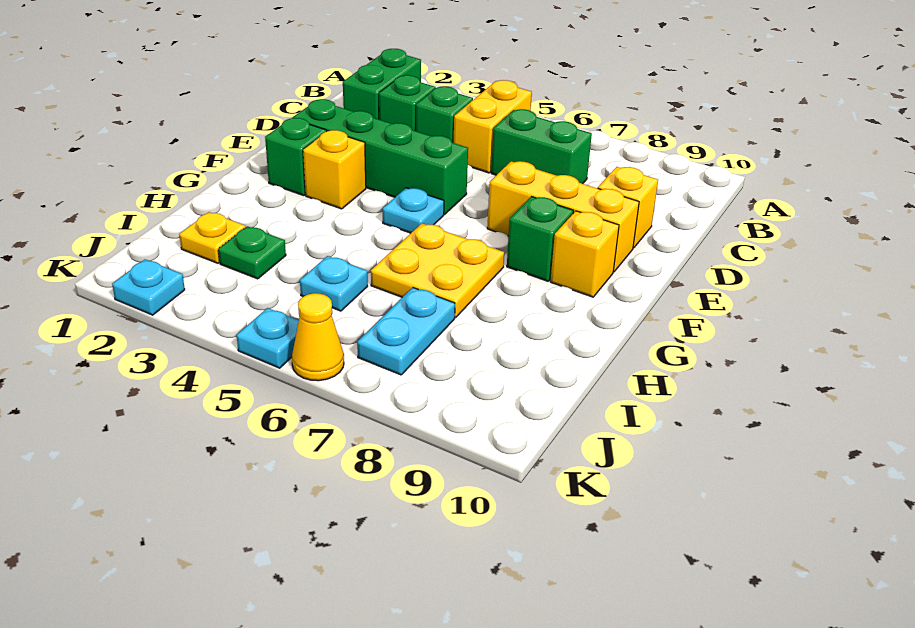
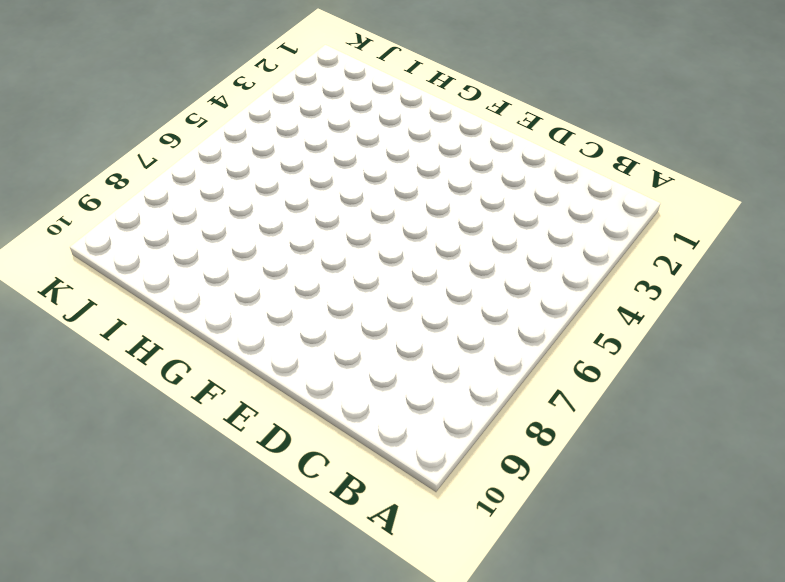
none -> green brick B2:C2 level 1
none -> yellow brick B5:C5 level 1
none -> green brick C3 level 1

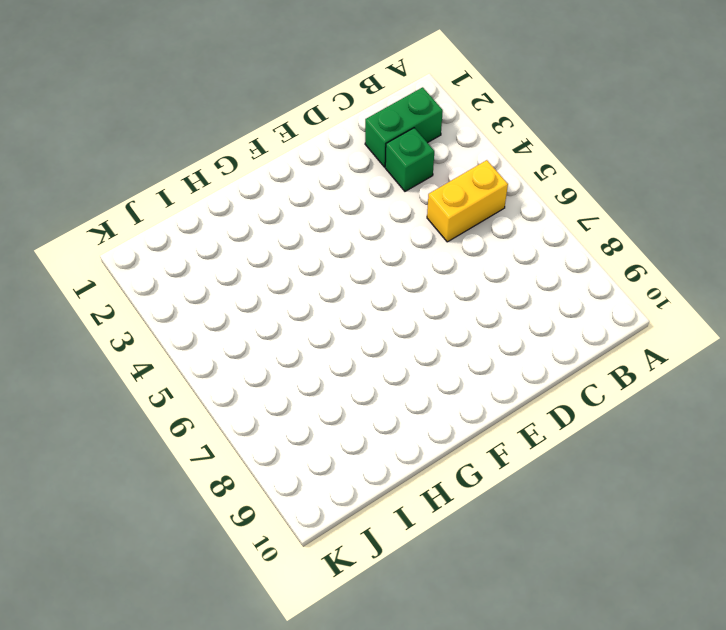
none -> green brick C4 level 1
none -> green brick C6:C7 level 1
none -> yellow brick D9 level 1

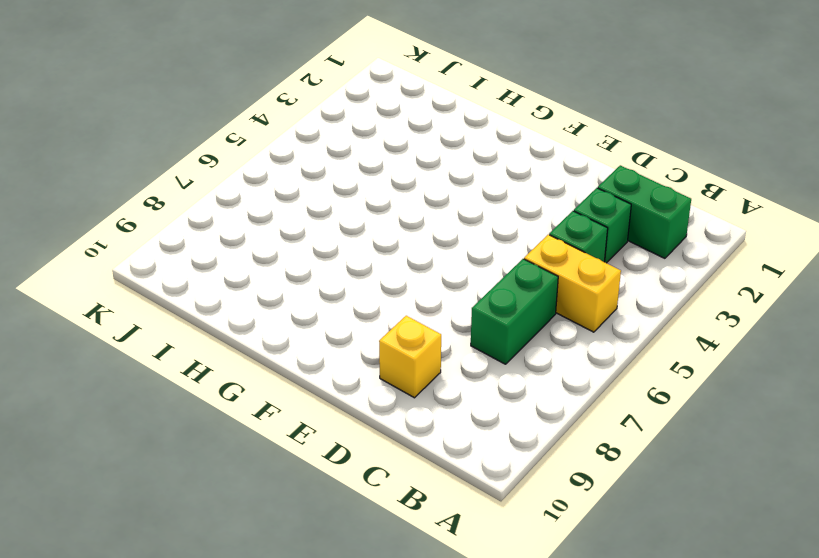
none -> green brick E2:E5 level 1
none -> yellow brick E7:E9 level 1
none -> green brick F2 level 1

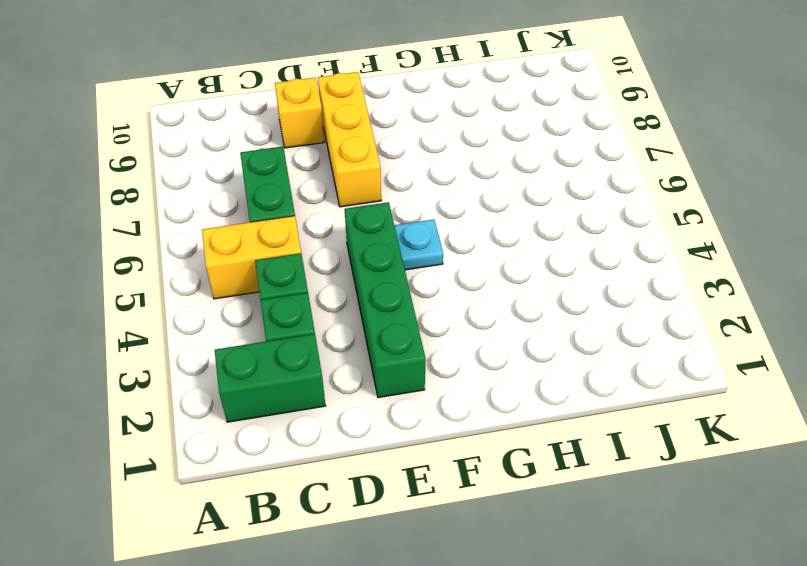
none -> green brick F2 level 1
none -> yellow brick F3 level 1
none -> green brick F8 level 1

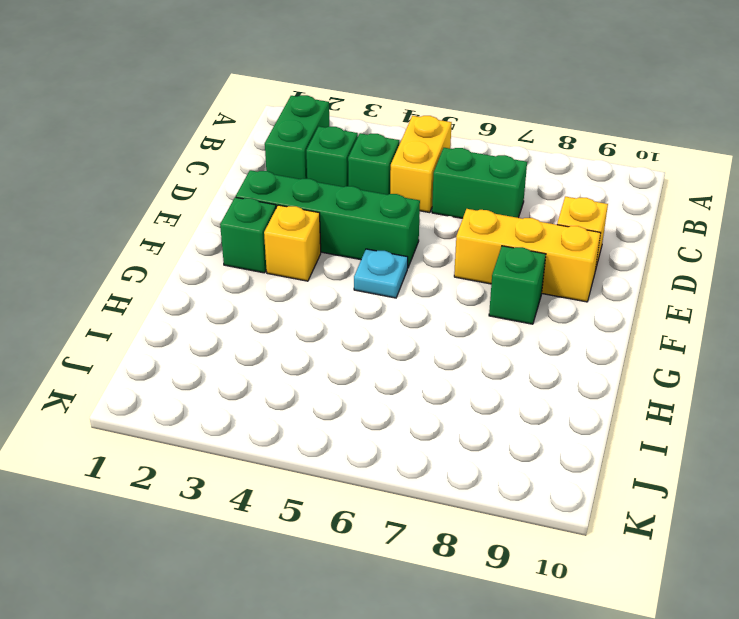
none -> yellow brick F9 level 1
none -> yellow plate G6:H7 level 1
none -> yellow plate I2 level 1

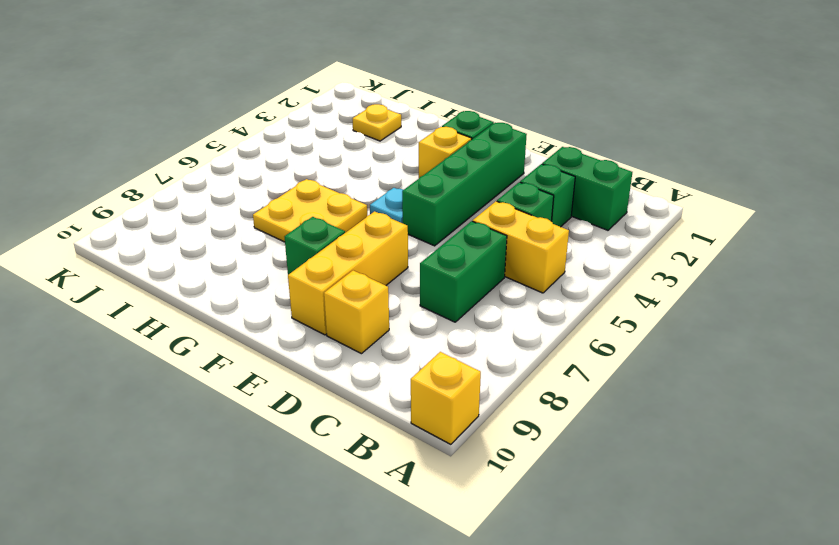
yellow brick A10 level 1 -> yellow brick F9 level 1
none -> green plate I3 level 1
none -> cyan plate I5 level 1
none -> cyan plate I7:J7 level 1

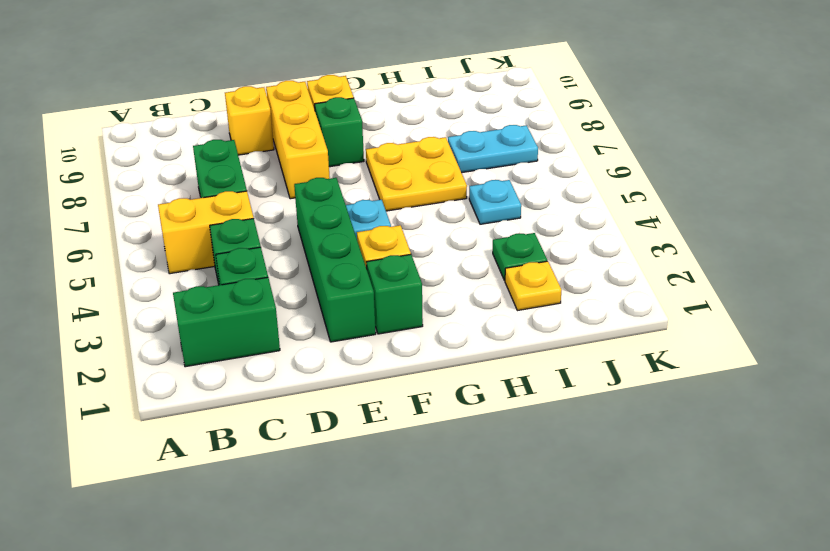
none -> cyan plate K2 level 1
none -> cyan plate K5 level 1
none -> yellow cone K6 level 1

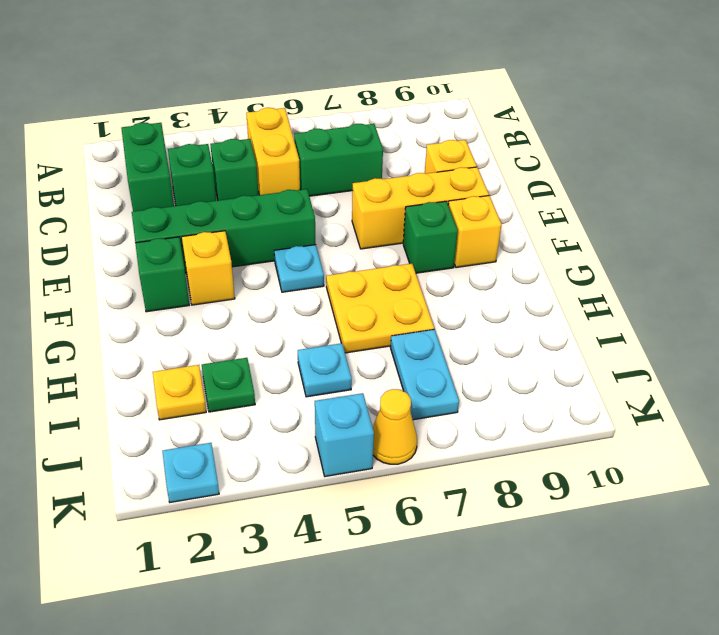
cyan brick K5 level 1 -> cyan plate K5 level 1

